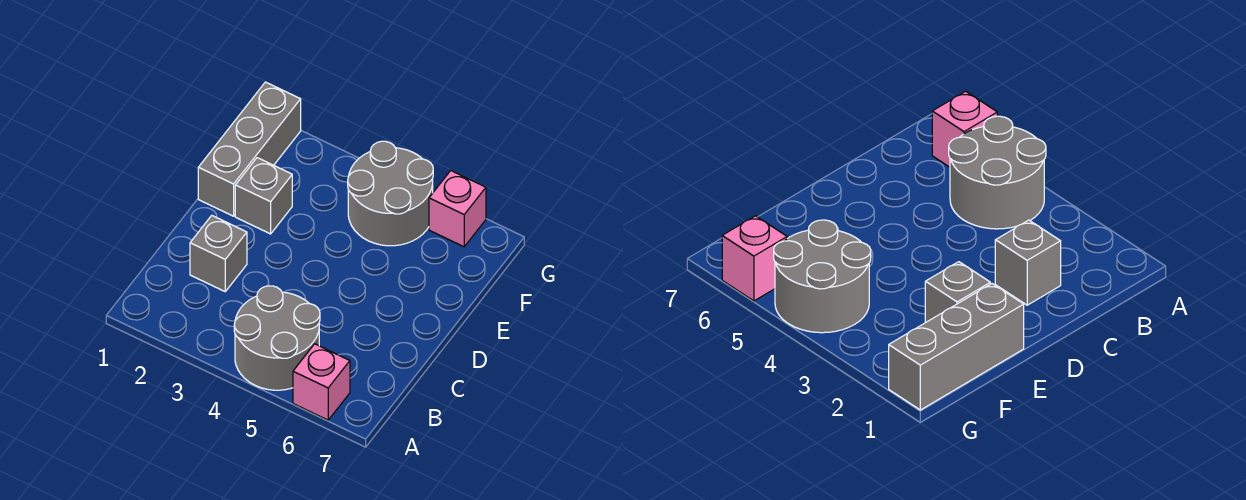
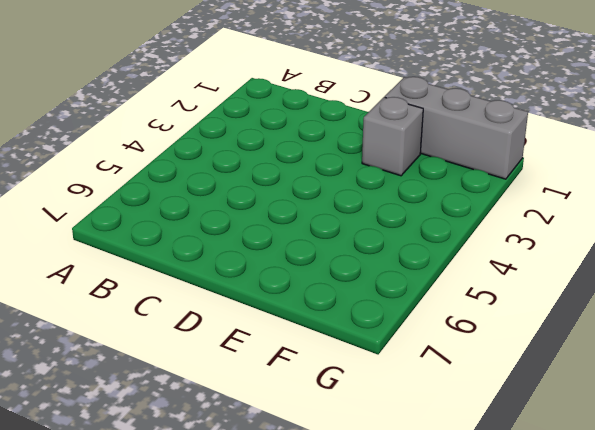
none -> grey round brick A4:B5 level 1
none -> pink brick A6 level 1

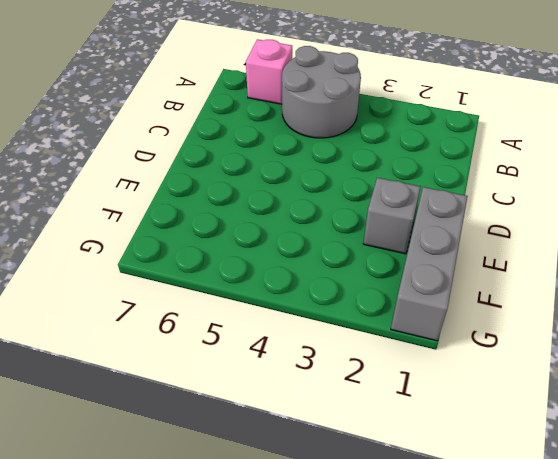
none -> grey brick C2 level 1
none -> grey round brick F4:G5 level 1

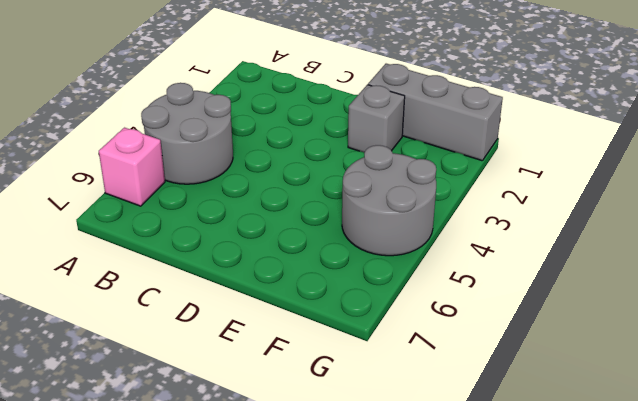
none -> grey brick C2 level 1
none -> pink brick G6 level 1

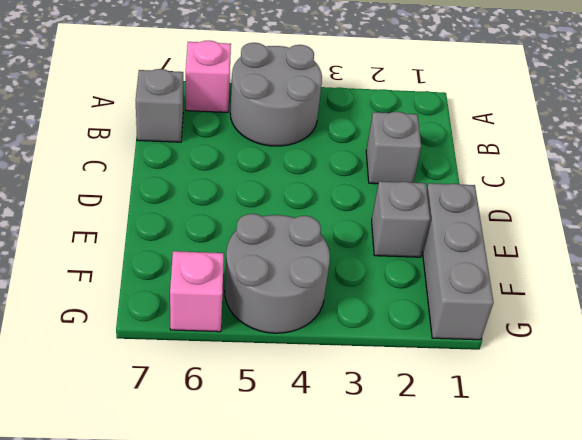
grey brick B7 level 1 -> none

